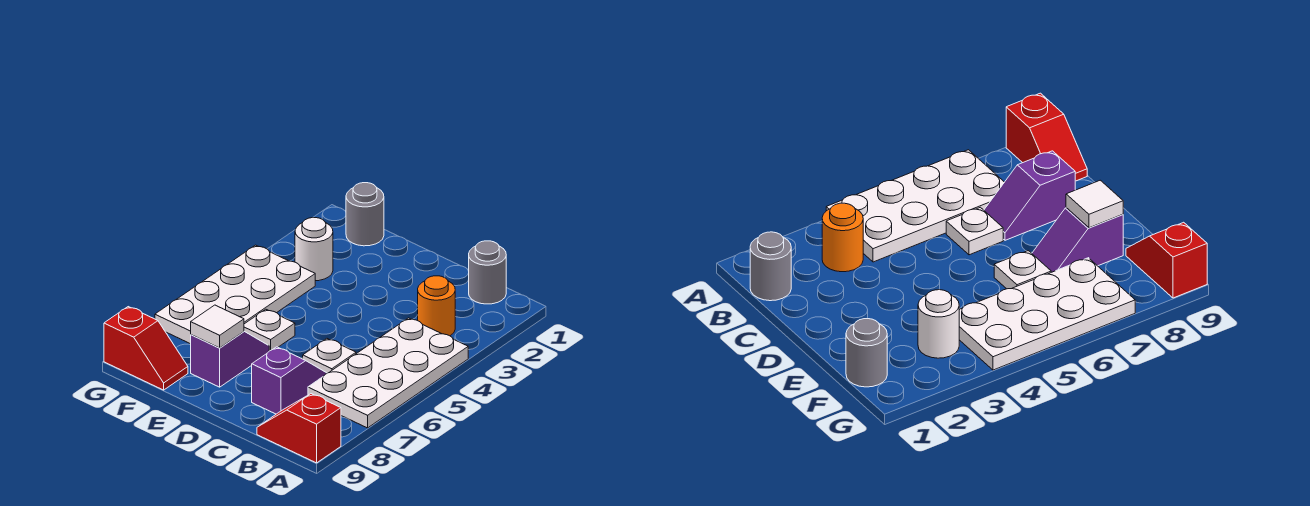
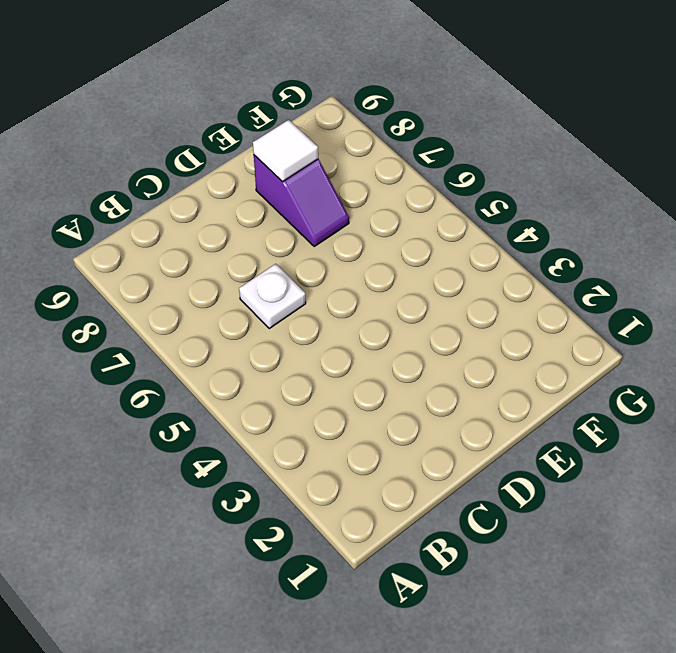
none -> white plate A4:B7 level 1
none -> red slope A9:B9 level 1 top A
none -> grey round brick B1 level 1

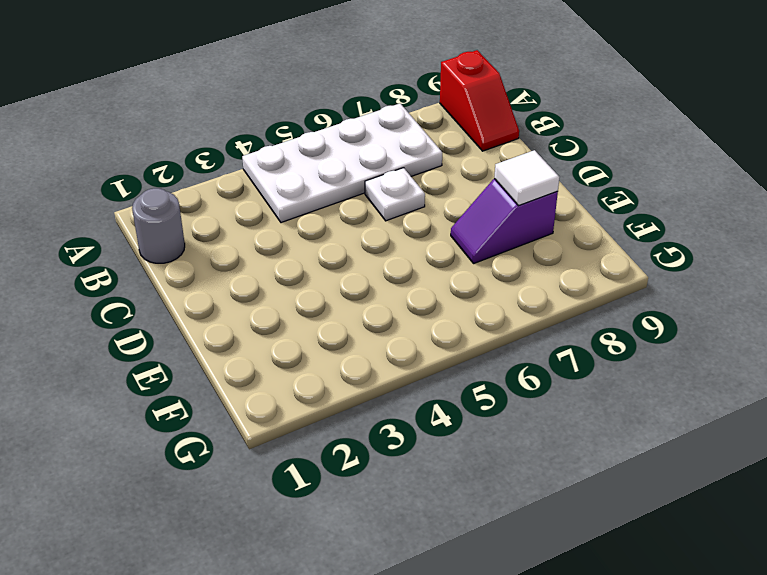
none -> orange round brick B3 level 1
none -> purple slope C7:C8 level 1 top 8
none -> white plate E6 level 1

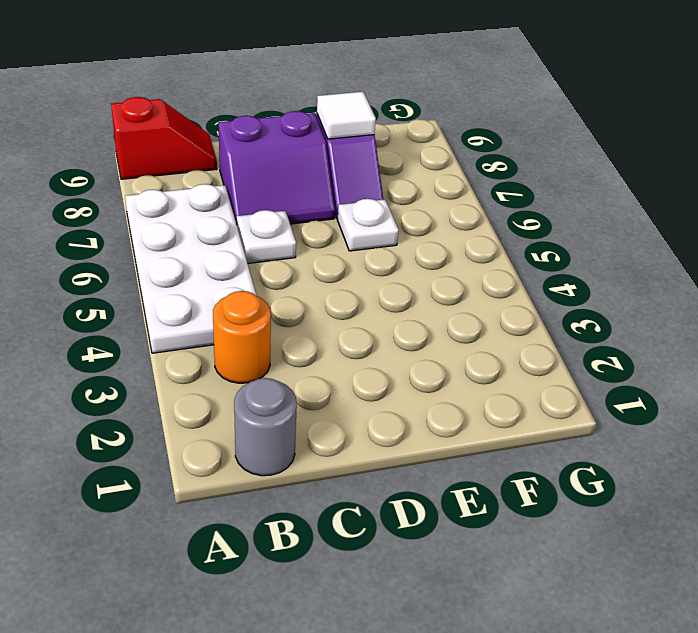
purple slope C7:D8 level 1 top 8 -> purple slope C7:C8 level 1 top 8
none -> grey round brick F1 level 1
none -> white round brick F3 level 1
none -> white plate F4:G7 level 1

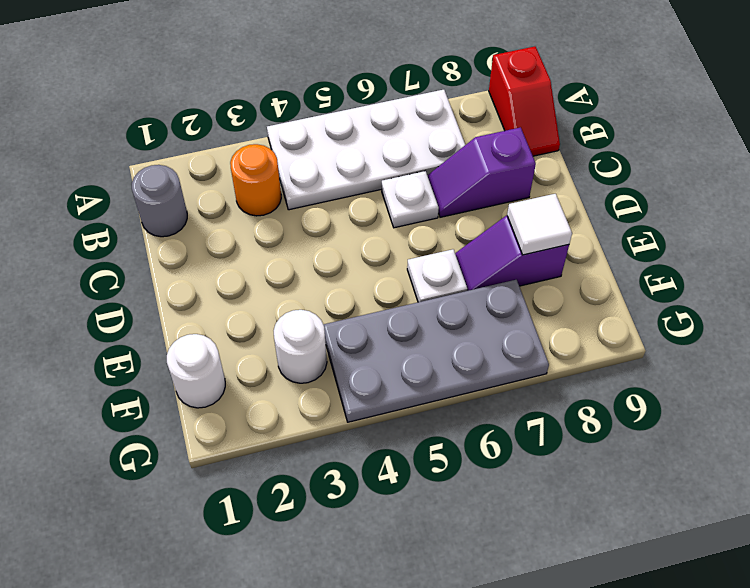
white round brick F1 level 1 -> grey round brick F1 level 1
grey plate F4:G7 level 1 -> white plate F4:G7 level 1
none -> red slope F9:G9 level 1 top G

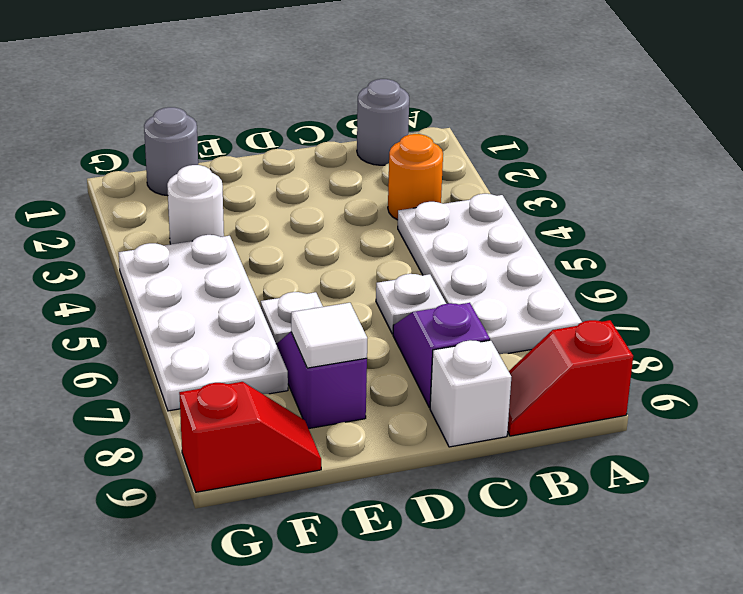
white brick C9 level 1 -> none

